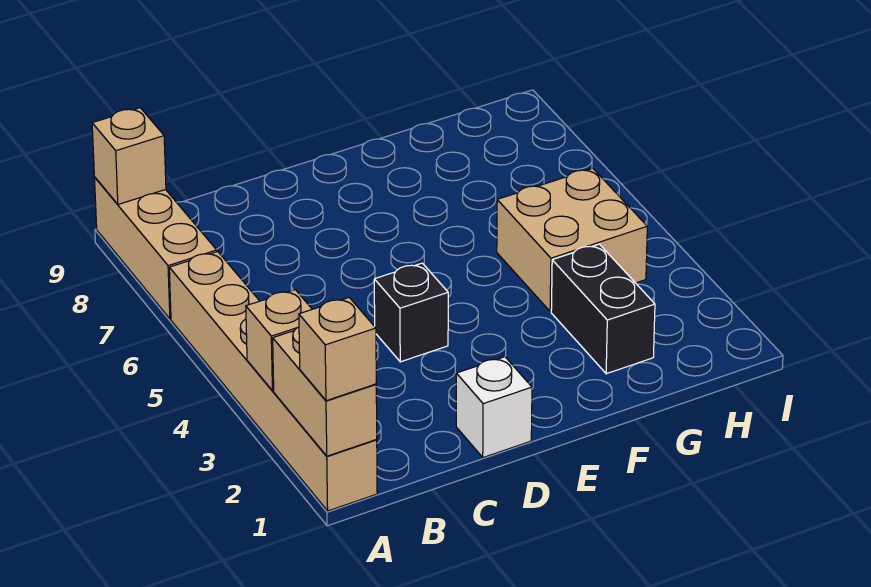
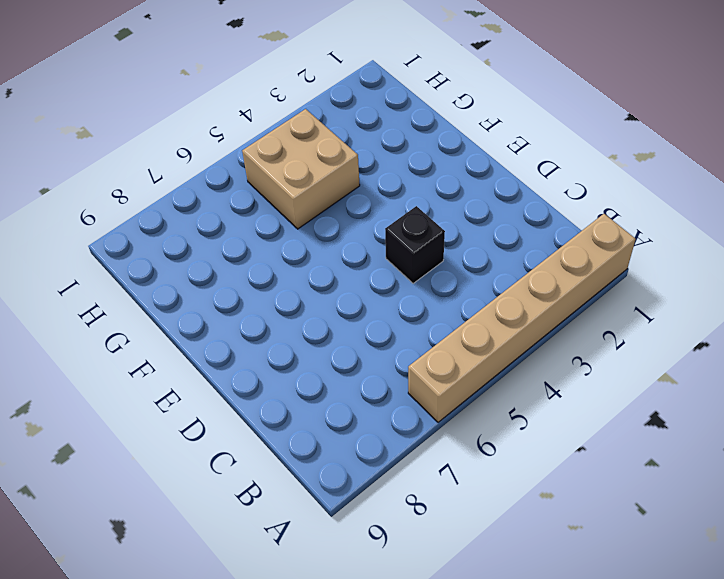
none -> tan brick A7:A9 level 1
none -> white brick D1 level 1

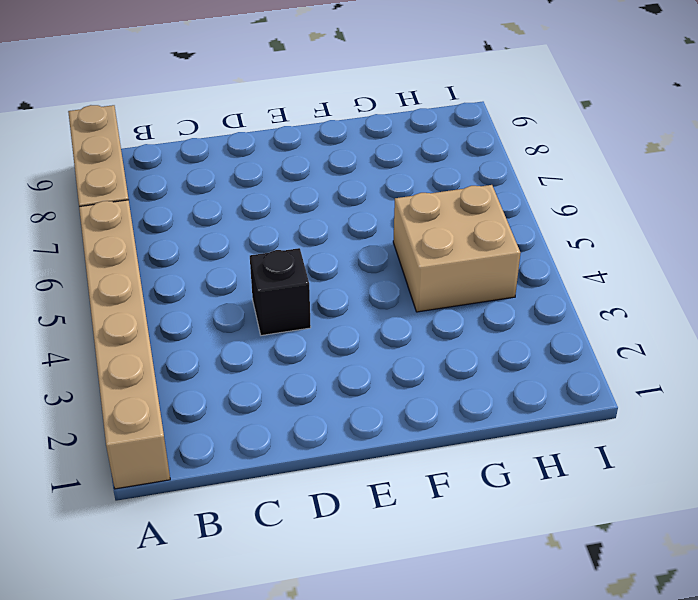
none -> white brick D1 level 1
none -> black brick G2:G3 level 1

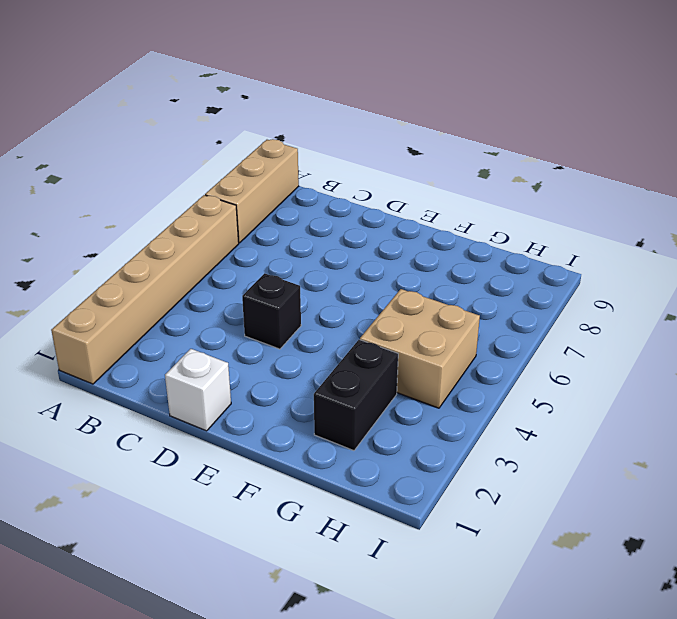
none -> tan brick A1:A2 level 2
none -> tan brick A3 level 2

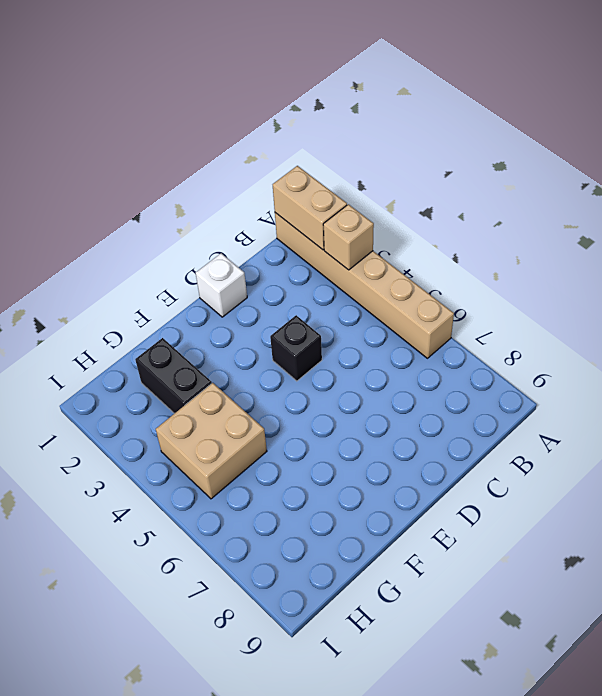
none -> tan brick A7:A9 level 1
none -> tan brick A9 level 2

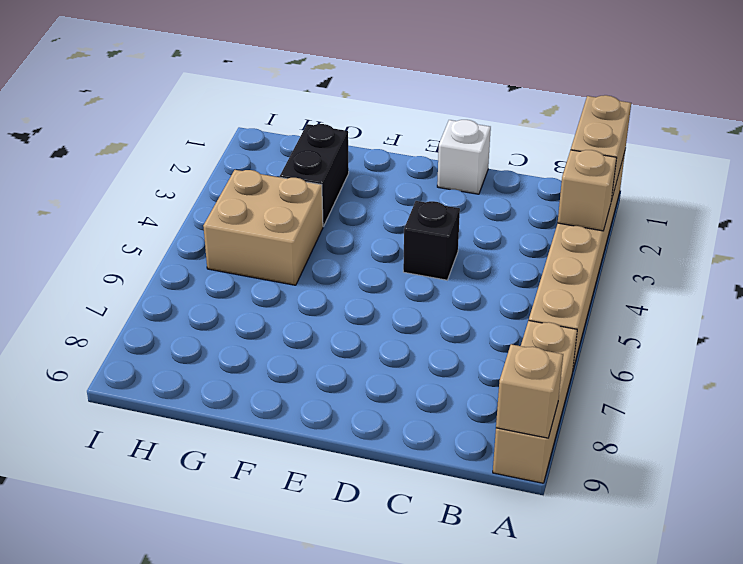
none -> tan brick A1 level 3

